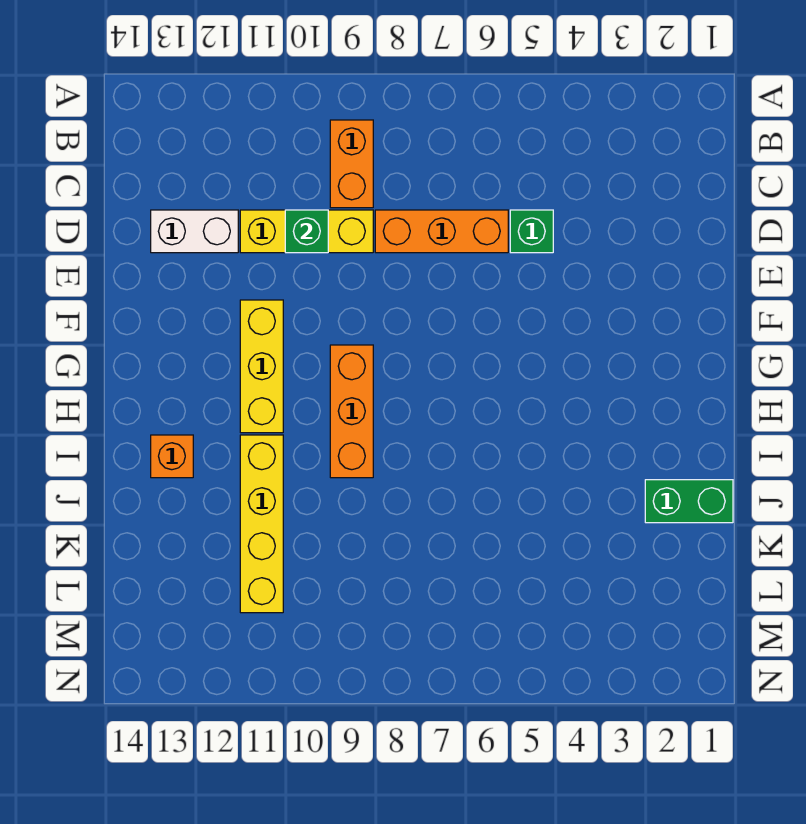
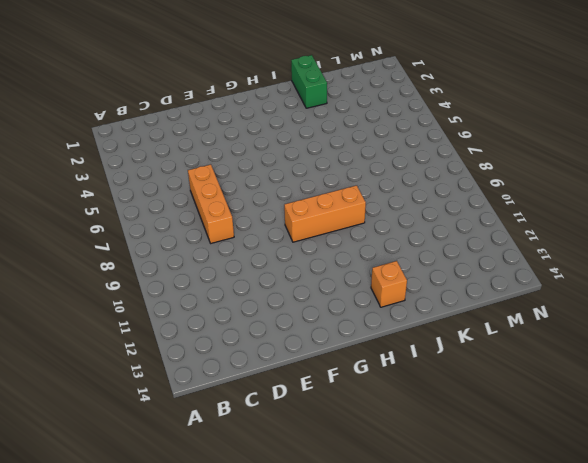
none -> orange brick B9:C9 level 1
none -> green brick D5 level 1

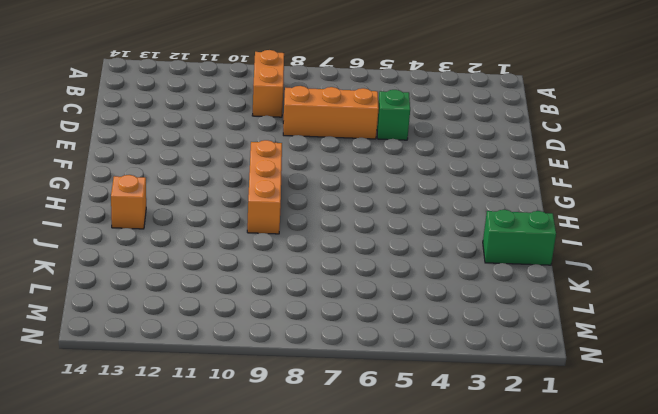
none -> yellow brick D9:D11 level 1
none -> white brick D12:D13 level 1

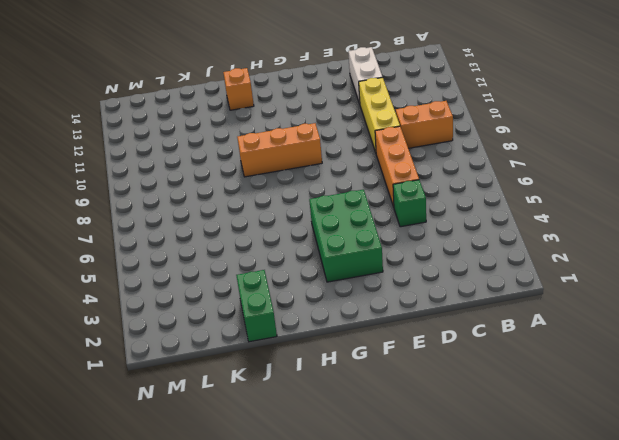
green brick F3:G5 level 1 -> none
none -> yellow brick F11:H11 level 1
none -> yellow brick I11:L11 level 1

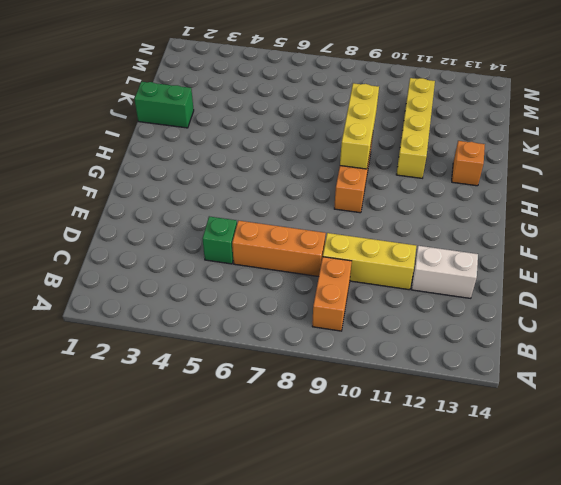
yellow brick H9:J9 level 2 -> yellow brick F11:H11 level 1
none -> green brick D10 level 2

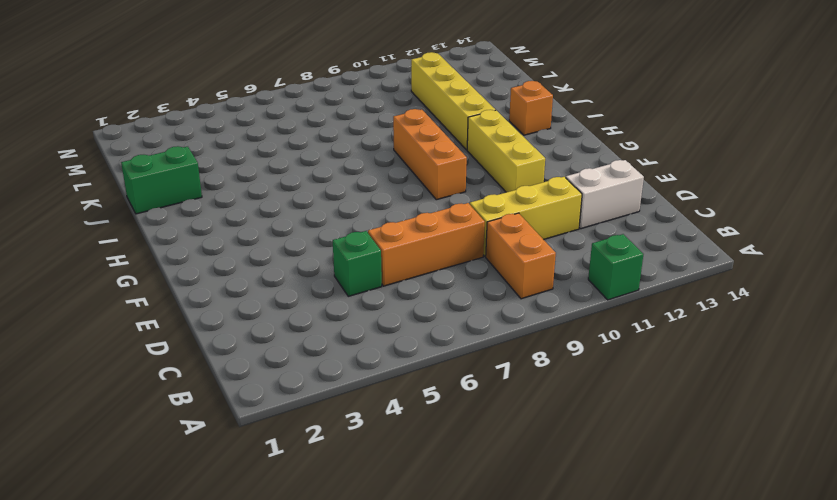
green brick A11 level 1 -> green brick D10 level 2

